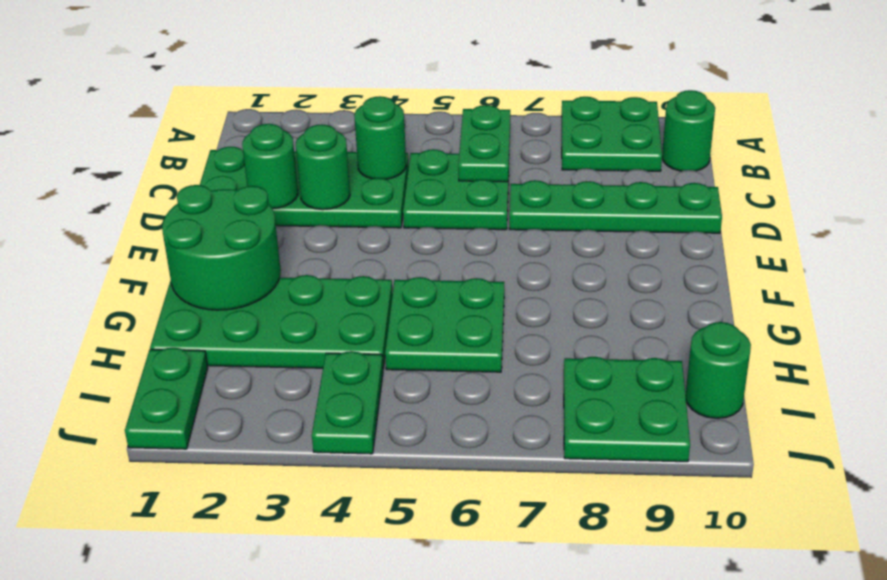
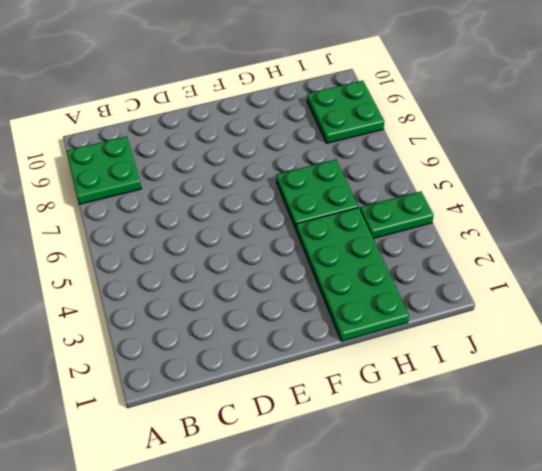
none -> green round brick B10 level 1
none -> green plate C1:D4 level 1
none -> green plate C5:D6 level 1

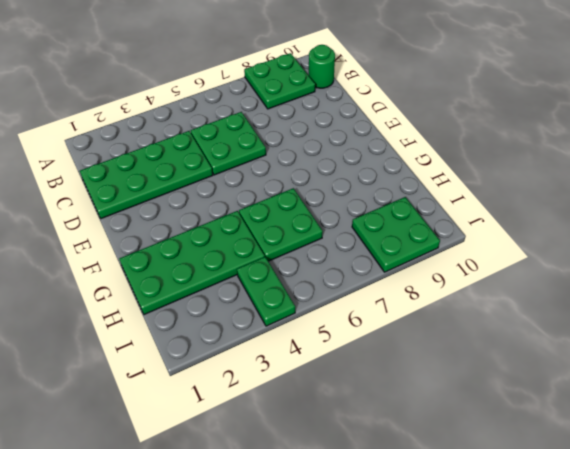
none -> green plate D7:D10 level 1
none -> green plate I1:J1 level 1
none -> green round brick I10 level 1

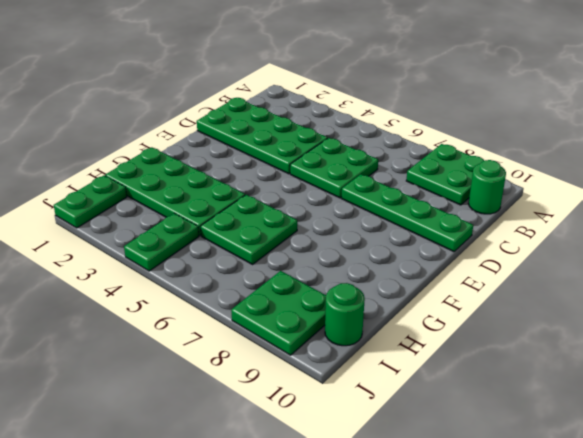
none -> green plate B6:C6 level 2
none -> green round brick C4 level 2
none -> green round brick D2 level 2

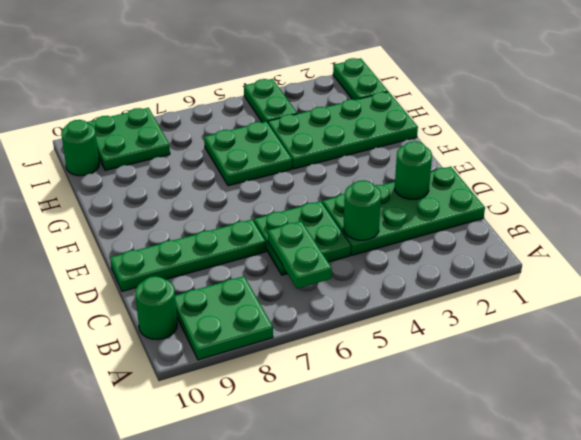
none -> green round brick D3 level 2
none -> green round brick F1:G2 level 2

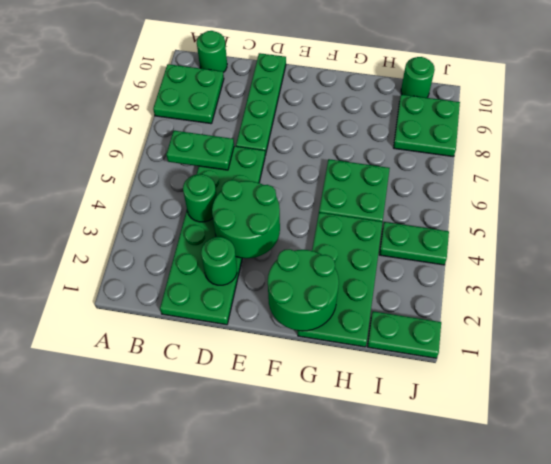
green round brick D3:E4 level 2 -> green round brick D3 level 2

